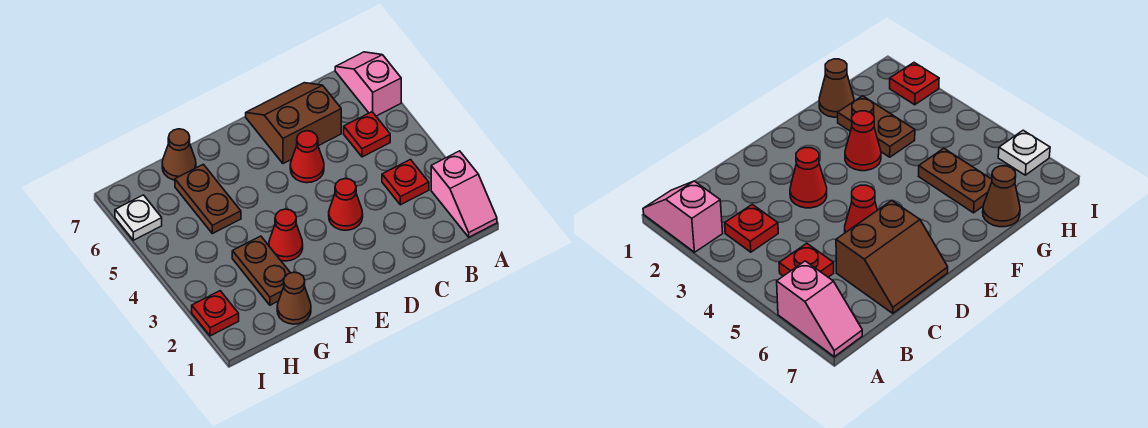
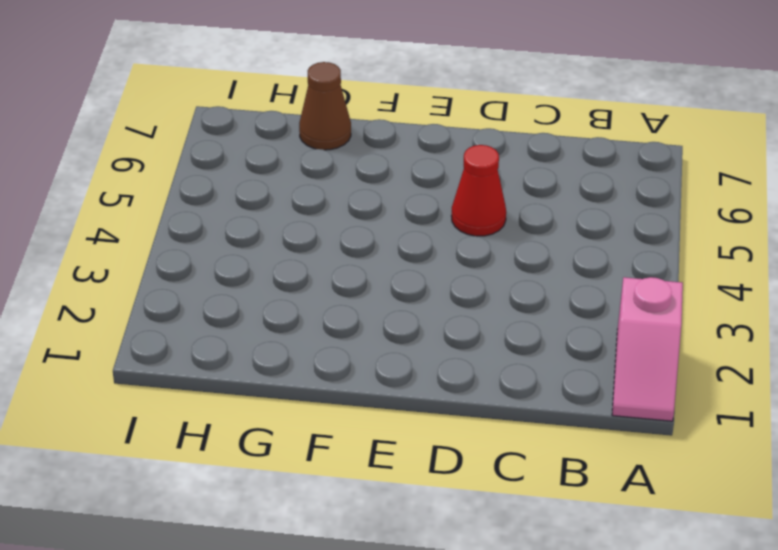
none -> pink slope A6:A7 level 1 top 6
none -> red plate B3 level 1
none -> red plate B5 level 1

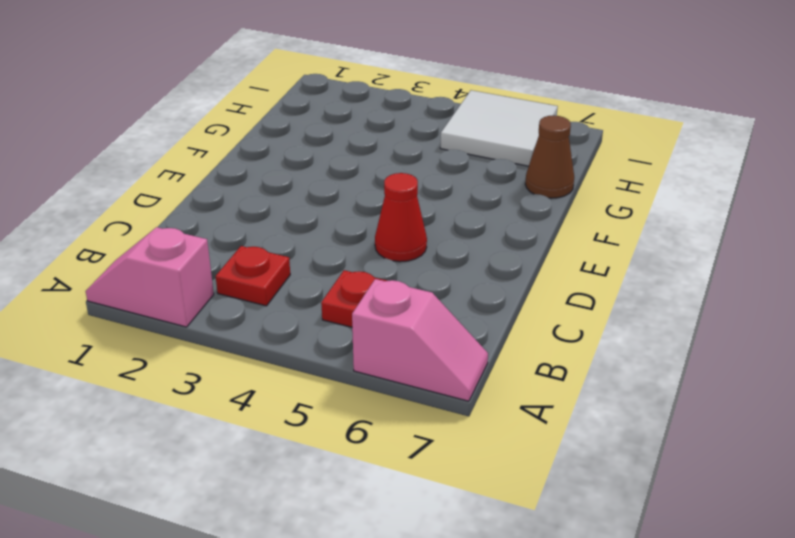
white tile H5:I6 level 1 -> white plate I6 level 1
none -> brown slope C6:D7 level 1 top 6
none -> red cone D3 level 1
none -> red cone F3 level 1

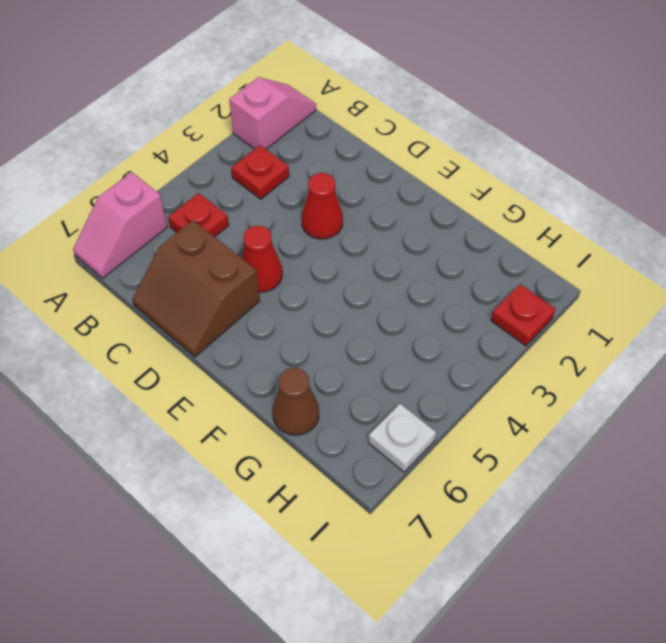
none -> red cone F3 level 1
none -> brown cone G1 level 1
none -> brown plate G2:G3 level 1

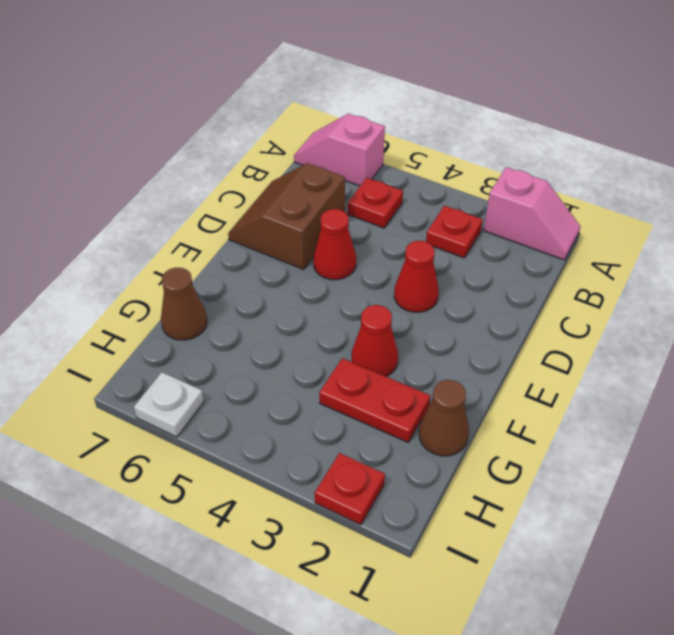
red plate G2:G3 level 1 -> brown plate G2:G3 level 1
none -> brown plate G5:G6 level 1

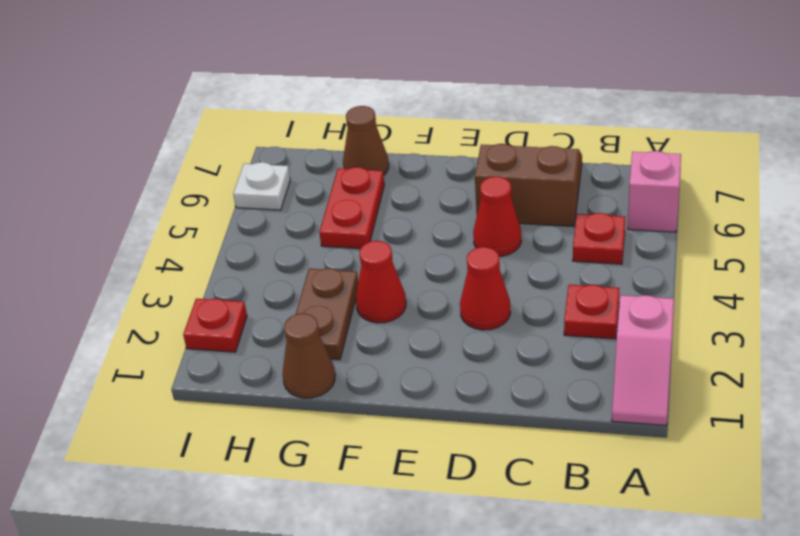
red plate G5:G6 level 1 -> brown plate G5:G6 level 1

